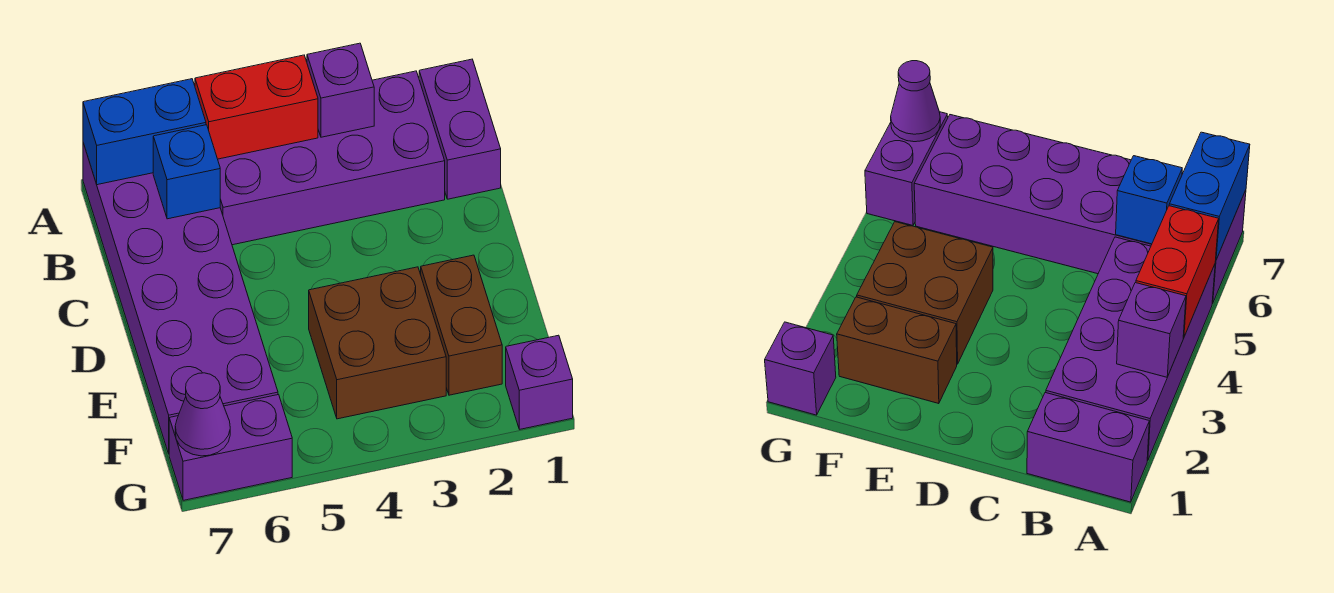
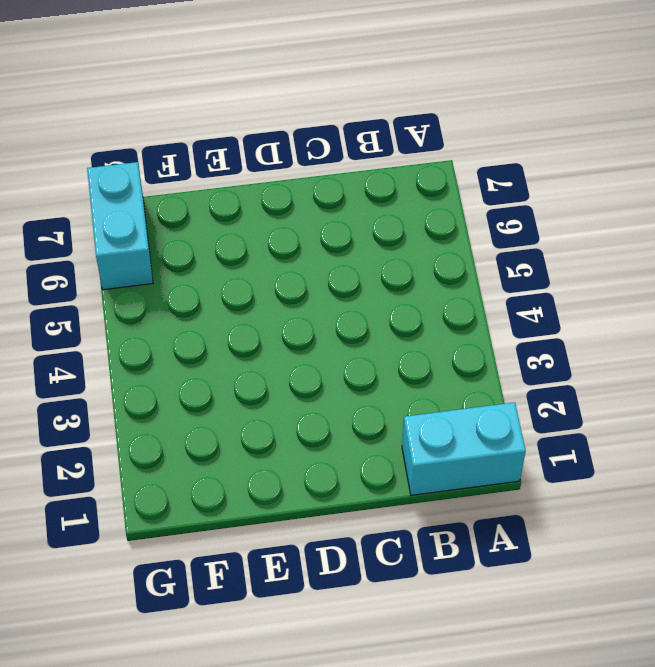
cyan brick A1:B1 level 1 -> purple brick A1:B1 level 1
cyan brick G6:G7 level 1 -> purple brick G6:G7 level 1
none -> purple brick A2:B5 level 1
none -> purple brick A6:F7 level 1
none -> brown brick E2:F2 level 1

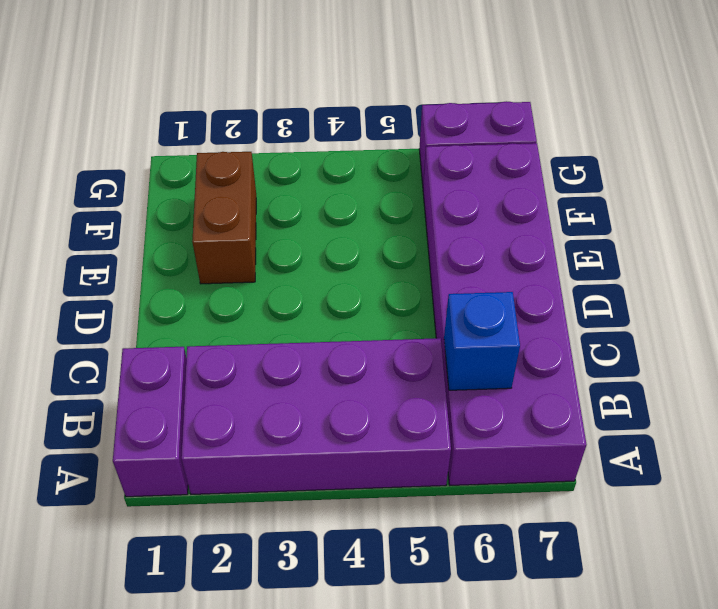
none -> brown brick E3:F4 level 1
none -> purple brick G1 level 1
none -> purple brick A3 level 2

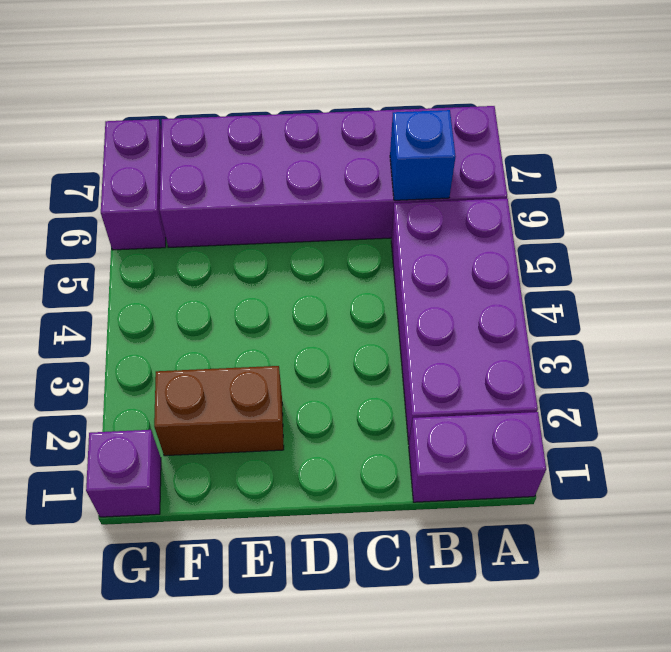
none -> brown brick E3:F4 level 1
none -> purple brick A3 level 2
none -> red brick A4:A5 level 2

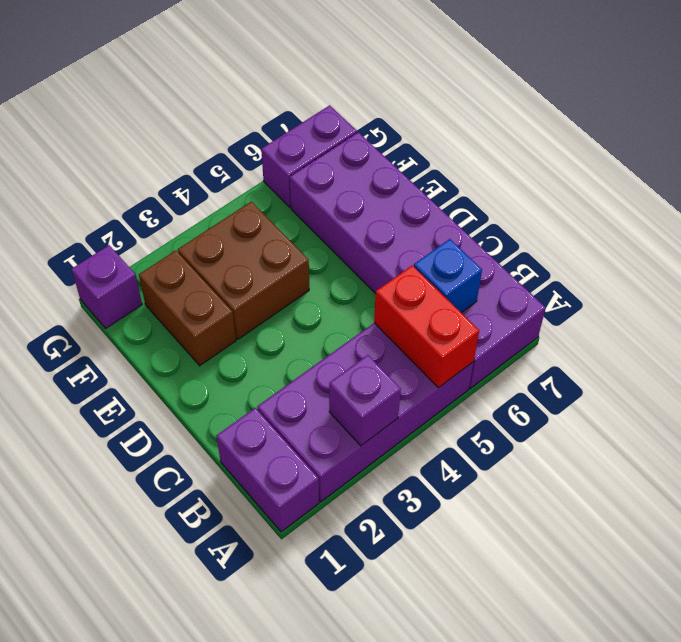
red brick A5:B5 level 2 -> red brick A4:A5 level 2
none -> blue brick A6:A7 level 2
none -> purple cone G7 level 2

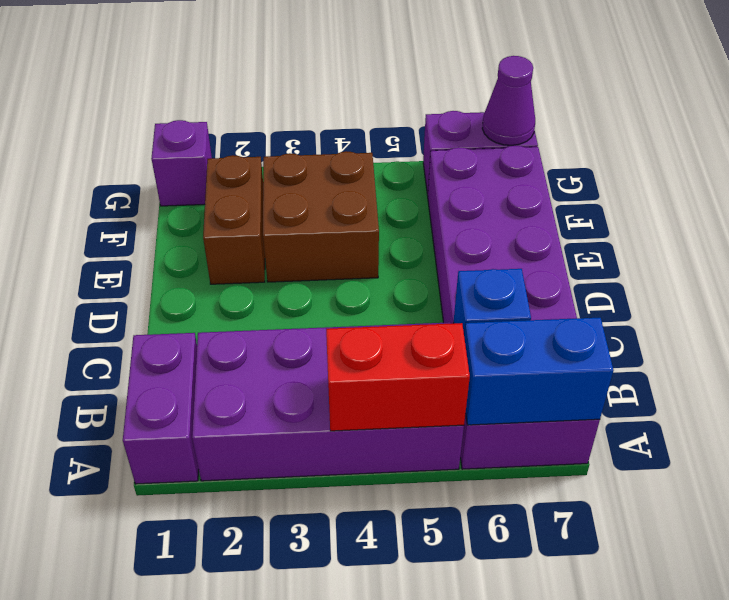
none -> purple brick A3 level 2

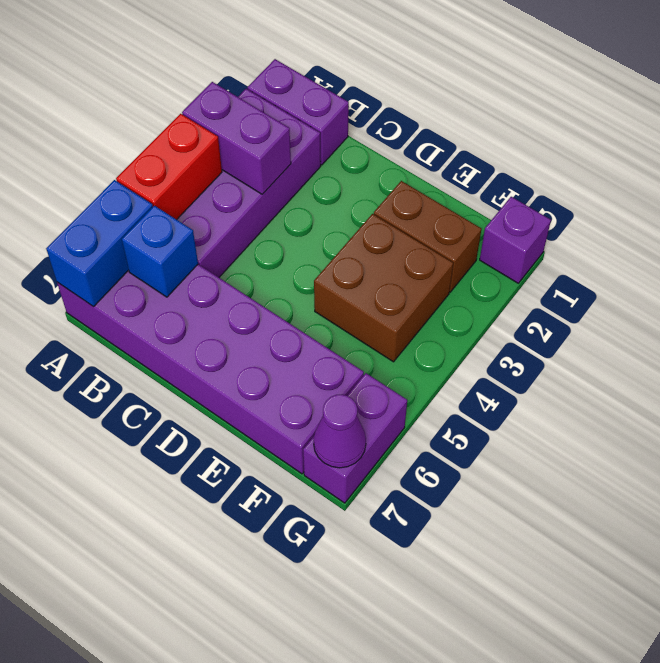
purple brick A3:B3 level 2 -> purple brick A3 level 2

